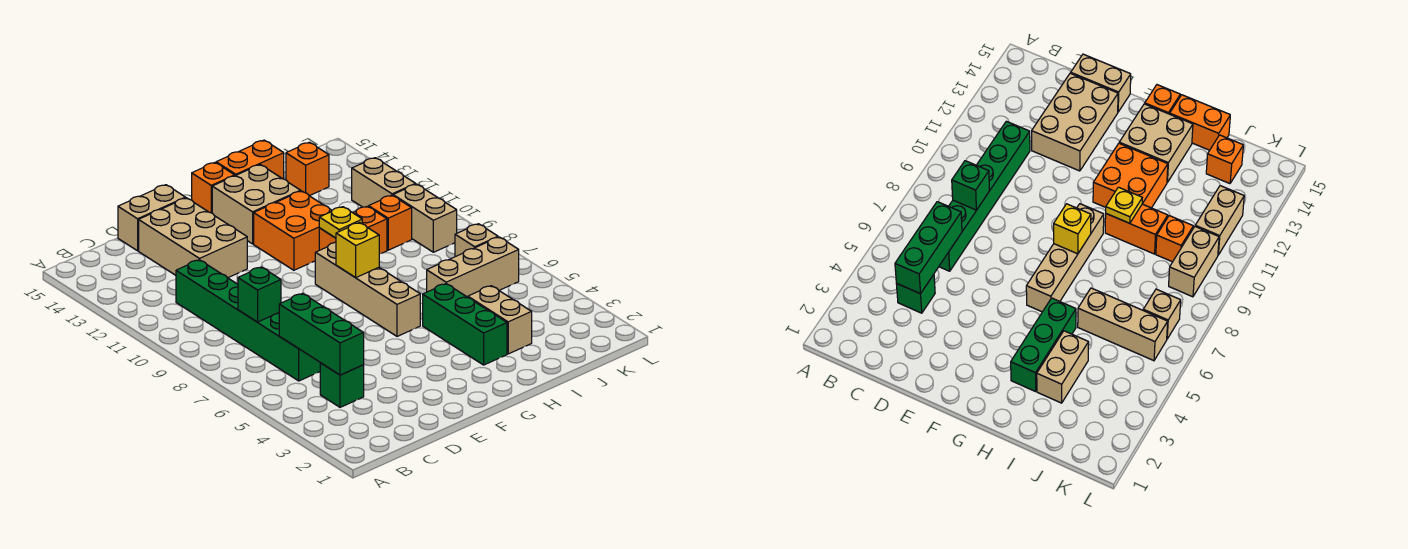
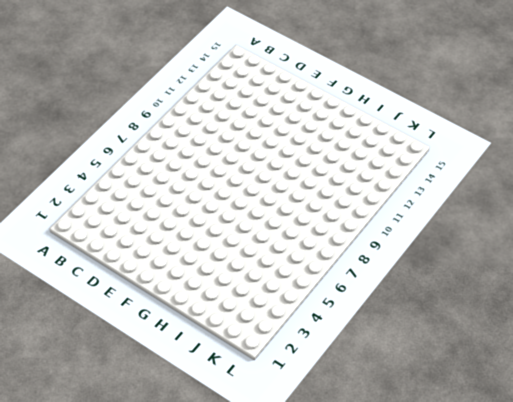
none -> green brick C4 level 1
none -> green brick C6:C11 level 1
none -> tan brick D12:E14 level 1

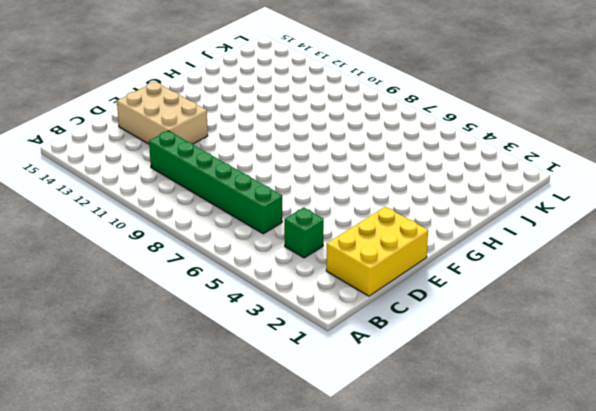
yellow brick C1:E2 level 1 -> none
none -> tan brick D15:E15 level 1
none -> tan brick G6:G9 level 1
none -> orange brick G11:H12 level 1

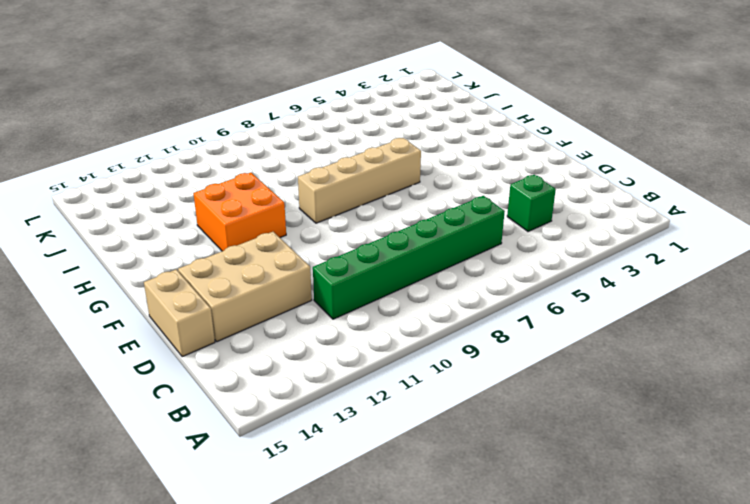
none -> tan brick G13:H14 level 1
none -> orange brick G15 level 1
none -> green brick H3:H5 level 1

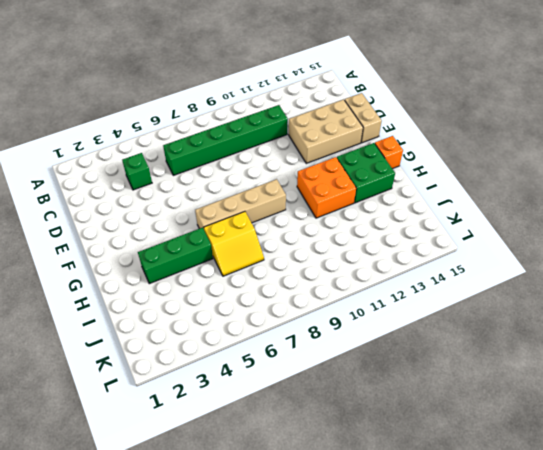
green brick G13:H14 level 1 -> tan brick G13:H14 level 1
yellow slope H6:I7 level 1 top H -> tan brick I6:K6 level 1
none -> orange brick H10:I10 level 1
none -> orange brick H15:I15 level 1
none -> tan brick I3:I4 level 1

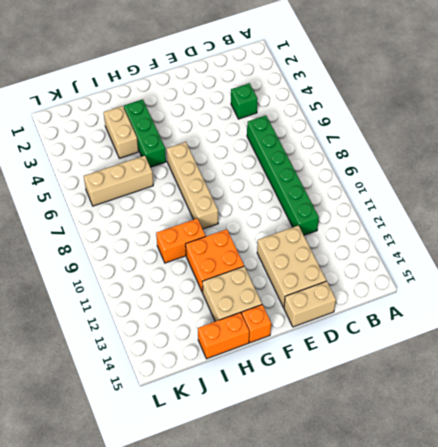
none -> orange brick J10 level 1
none -> orange brick J14 level 1
none -> tan brick K7 level 1

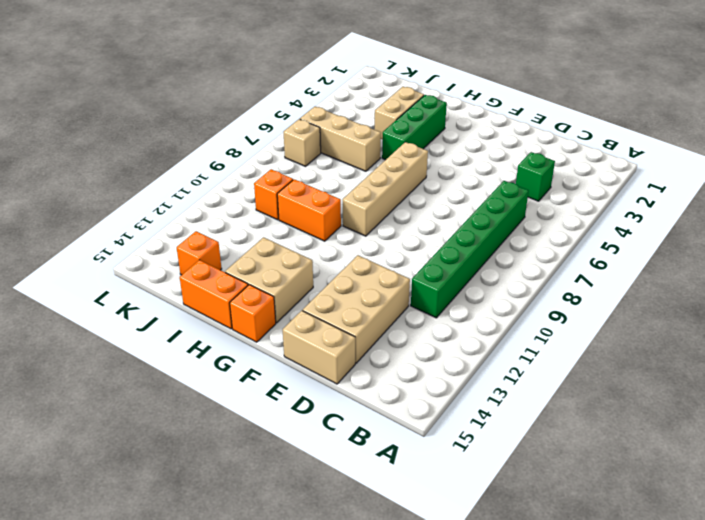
none -> orange brick G11:H12 level 1
none -> tan brick K9:K10 level 1
none -> tan brick K11:K12 level 1

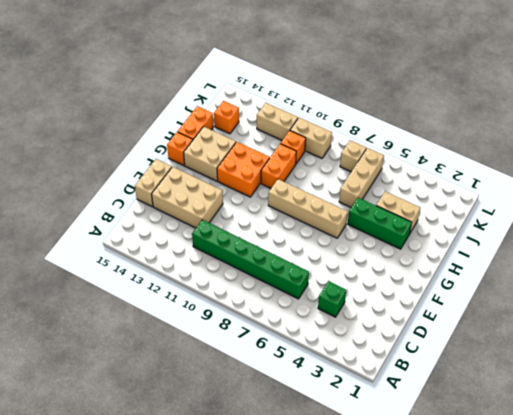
none -> green brick C4:C6 level 2
none -> green brick C8 level 2
none -> yellow brick G8 level 2

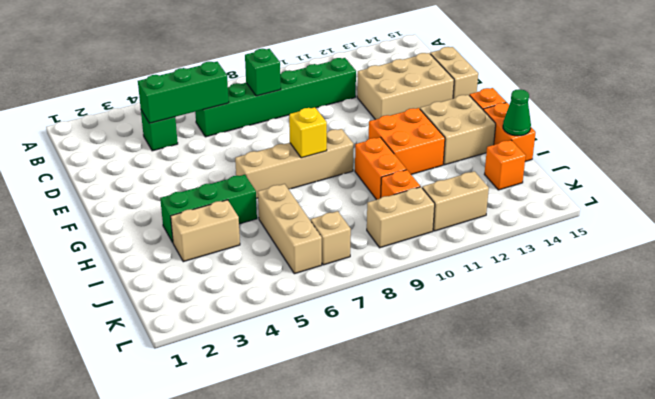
green cone I15 level 2 -> none
none -> yellow plate H10 level 2

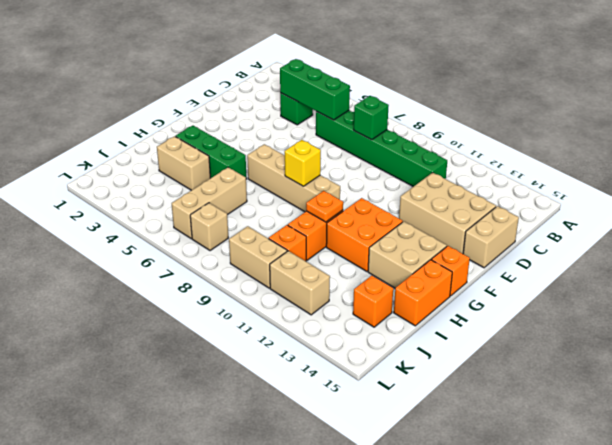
orange plate H10 level 2 -> yellow plate H10 level 2

